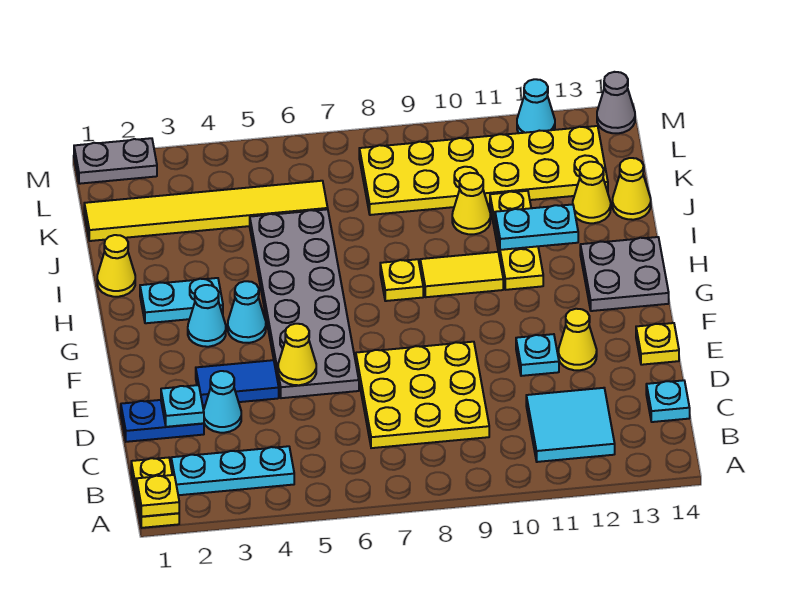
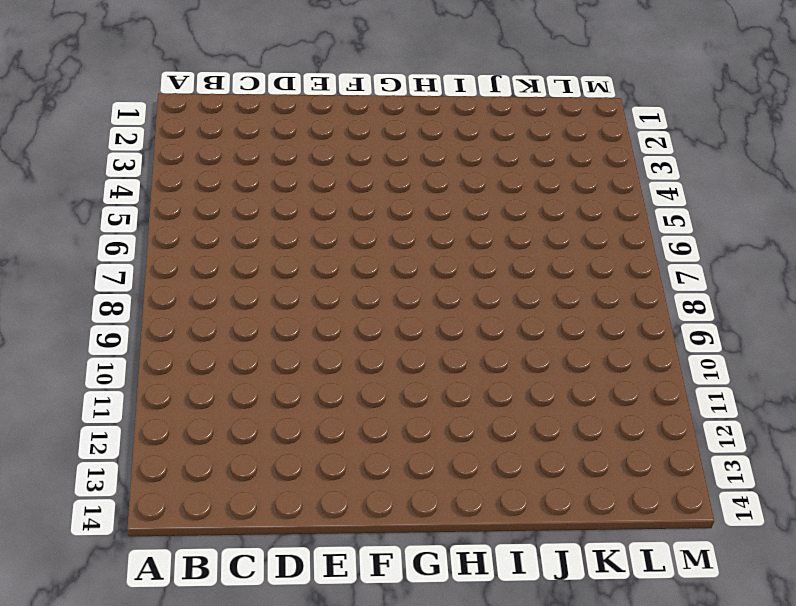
none -> yellow plate A1:B1 level 1
none -> cyan plate B2:B4 level 1
none -> cyan tile B11:C12 level 1
none -> yellow plate C7:E9 level 1

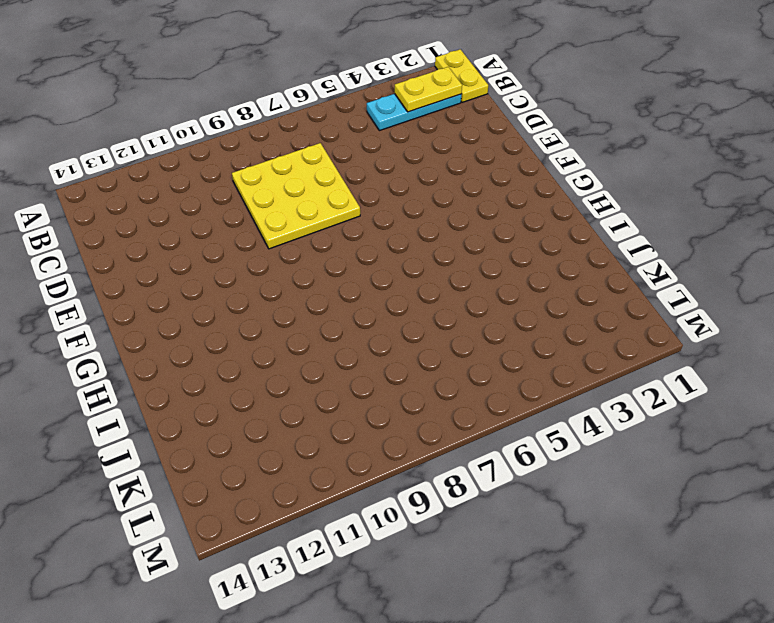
yellow plate B2:B3 level 2 -> none
none -> cyan tile B11:C12 level 1
none -> cyan plate C14 level 1
none -> blue plate D1:D2 level 1
none -> cyan cone D3 level 1

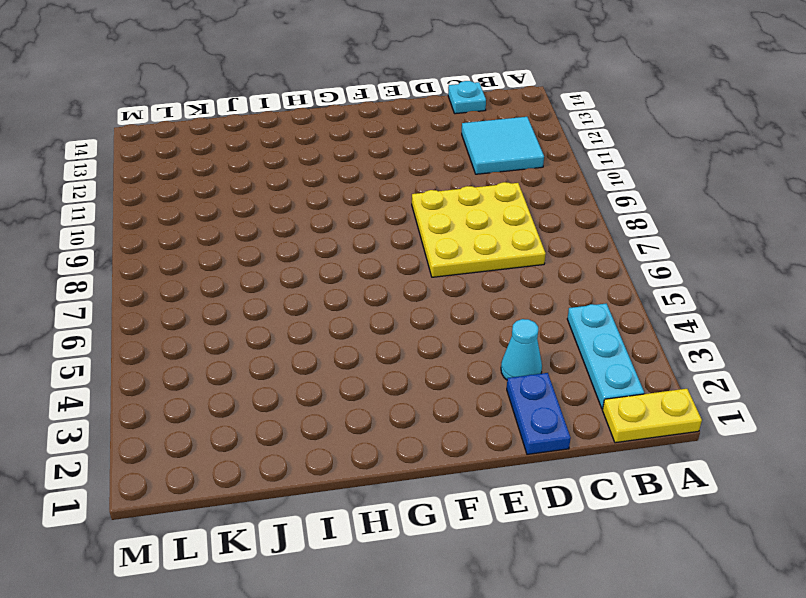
none -> blue tile E3:E4 level 1
none -> grey plate E5:J6 level 1
none -> cyan plate E11 level 1
none -> yellow cone E12 level 1

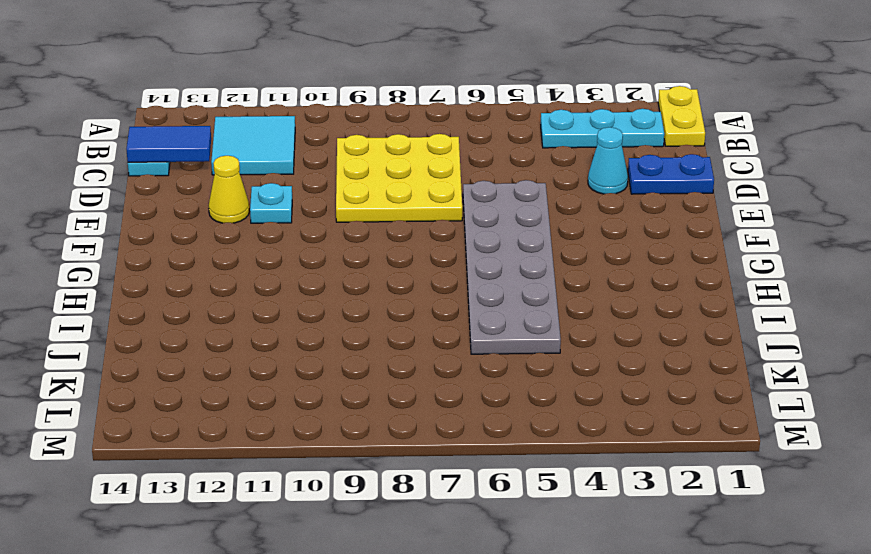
blue tile C13:C14 level 2 -> blue tile E3:E4 level 1
none -> yellow plate E14 level 1
none -> cyan cone G3 level 1
none -> cyan cone G4 level 1
none -> grey plate G13:H14 level 1

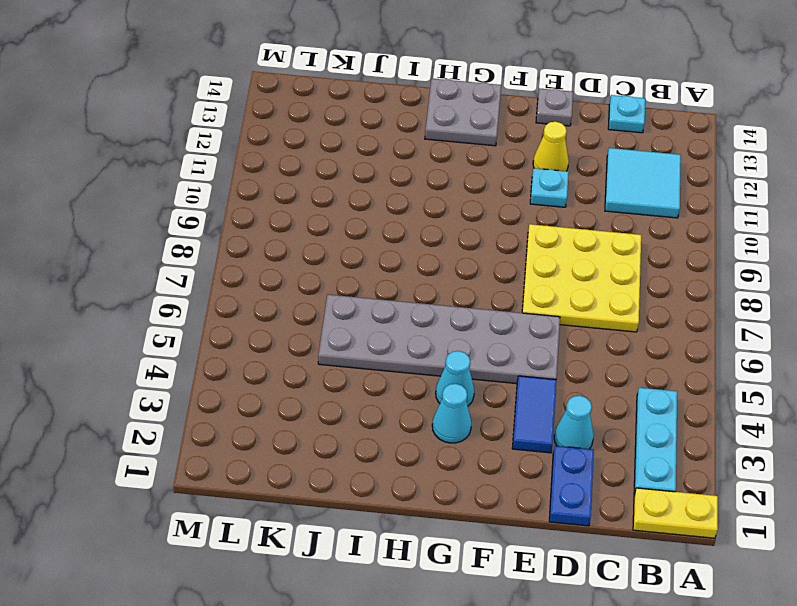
grey plate E14 level 1 -> yellow plate E14 level 1
none -> cyan plate H2:H3 level 1
none -> yellow plate H8 level 1
none -> yellow tile H9:H10 level 1
none -> yellow plate H11:J11 level 1

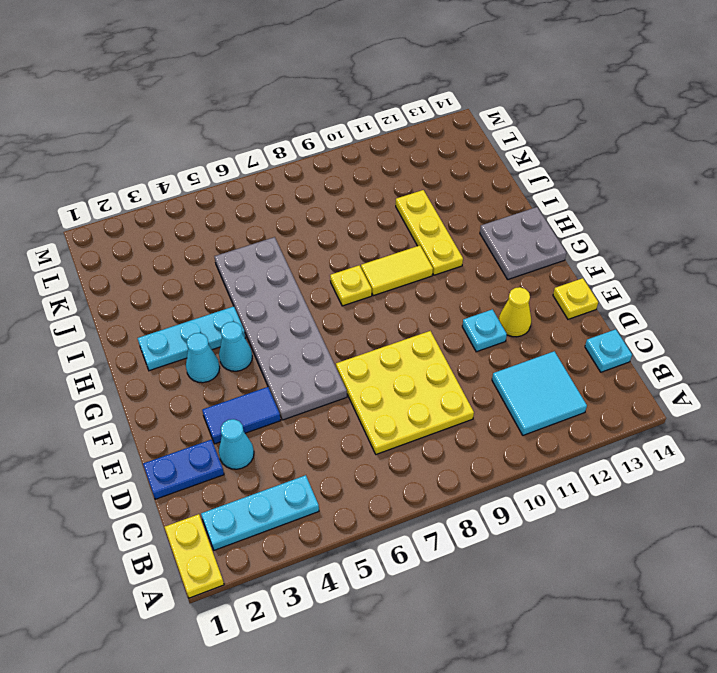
cyan plate H2:H4 level 1 -> cyan plate H2:H3 level 1
none -> yellow cone I1 level 1
none -> yellow cone J10 level 1
none -> yellow cone J13 level 1
none -> yellow cone J14 level 1

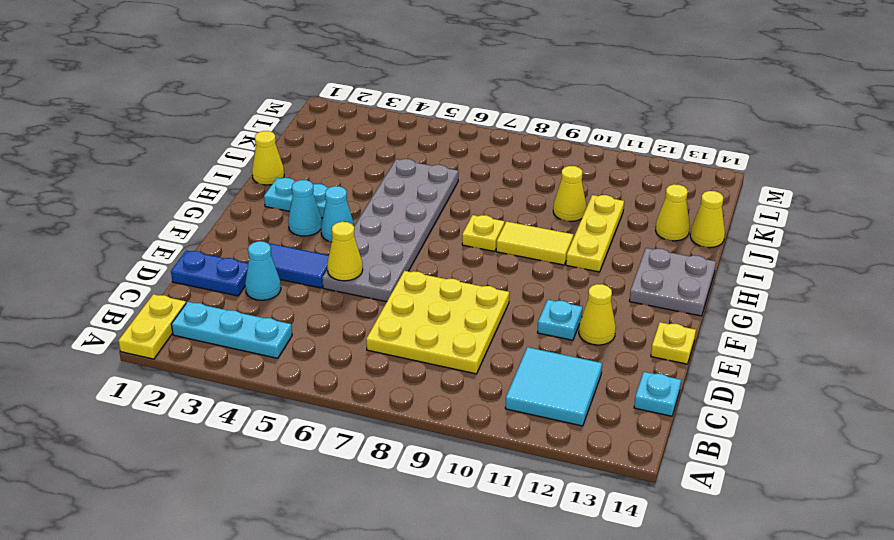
none -> yellow tile K1:K6 level 1
none -> yellow plate K8:L13 level 1
none -> grey plate M1:M2 level 1
none -> cyan cone M12 level 1

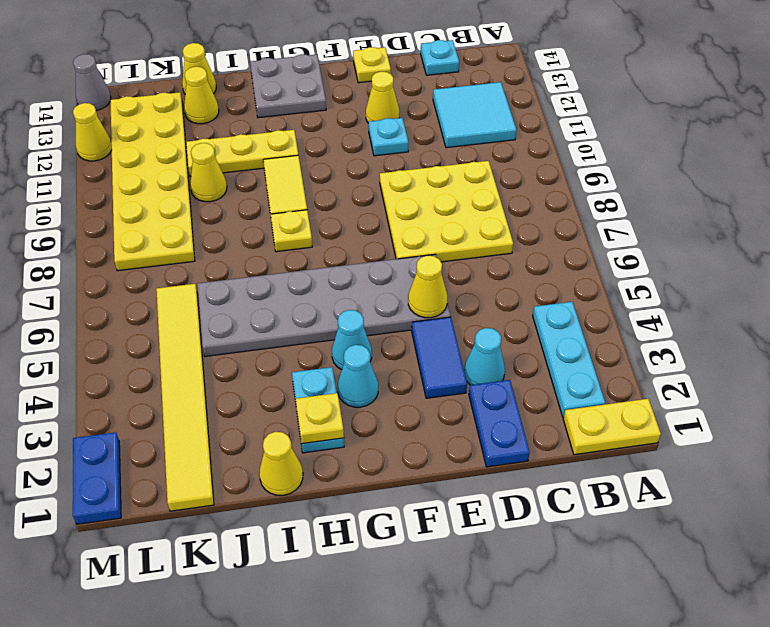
yellow plate H2 level 2 -> yellow plate A1 level 2
blue plate M1:M2 level 1 -> grey plate M1:M2 level 1
yellow cone M12 level 1 -> cyan cone M12 level 1
none -> cyan plate D2 level 2
none -> cyan plate I11:I12 level 2

